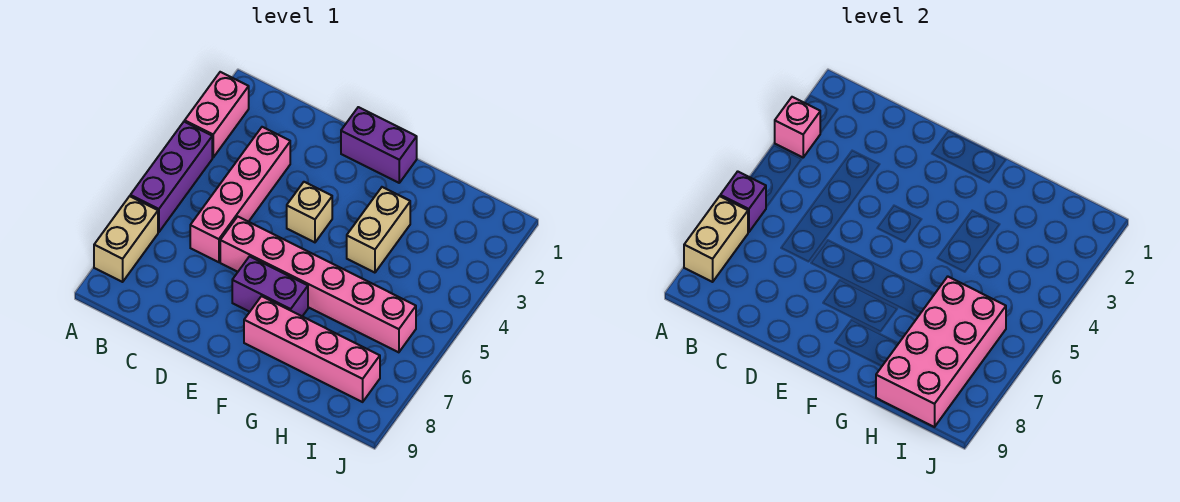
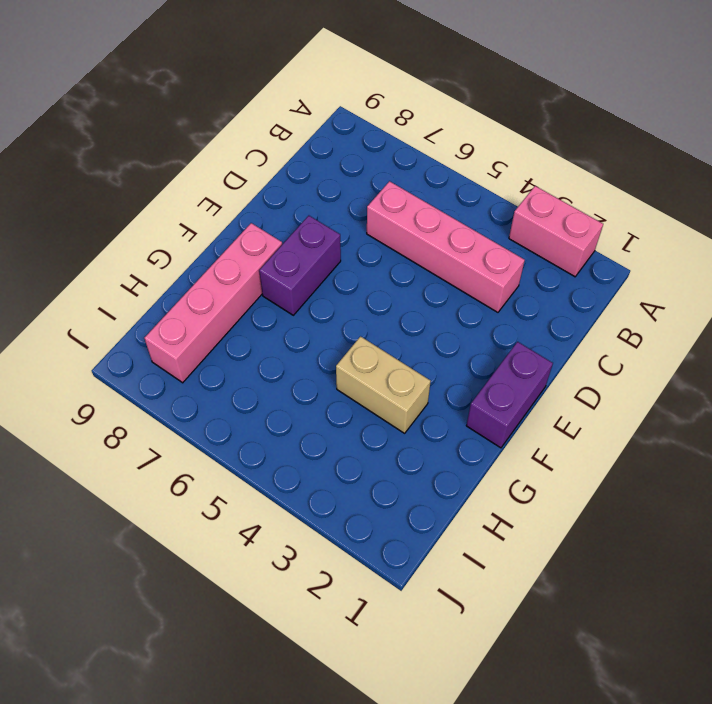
none -> purple brick A4:A6 level 1
none -> tan brick A7:A8 level 1
none -> pink brick D6:I6 level 1

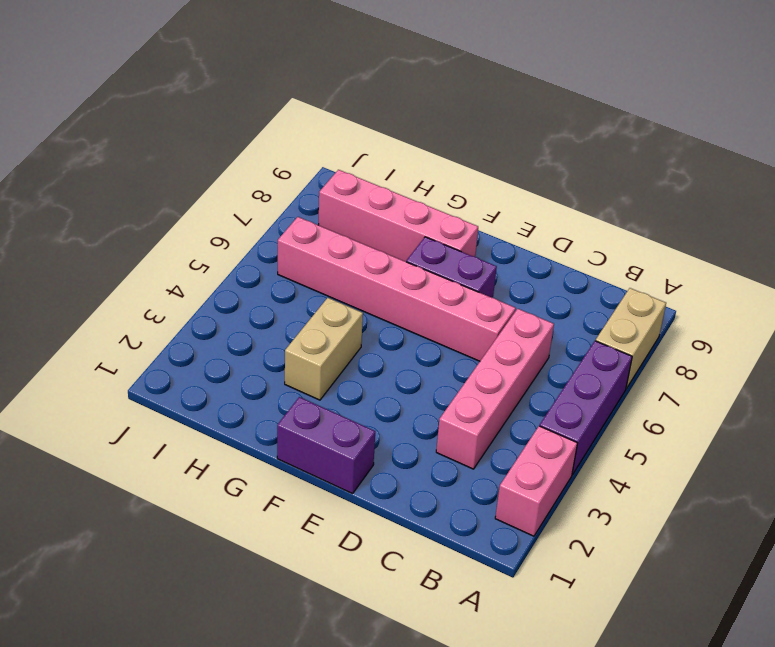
none -> tan brick E4 level 1
none -> pink brick A3 level 2
none -> purple brick A6 level 2

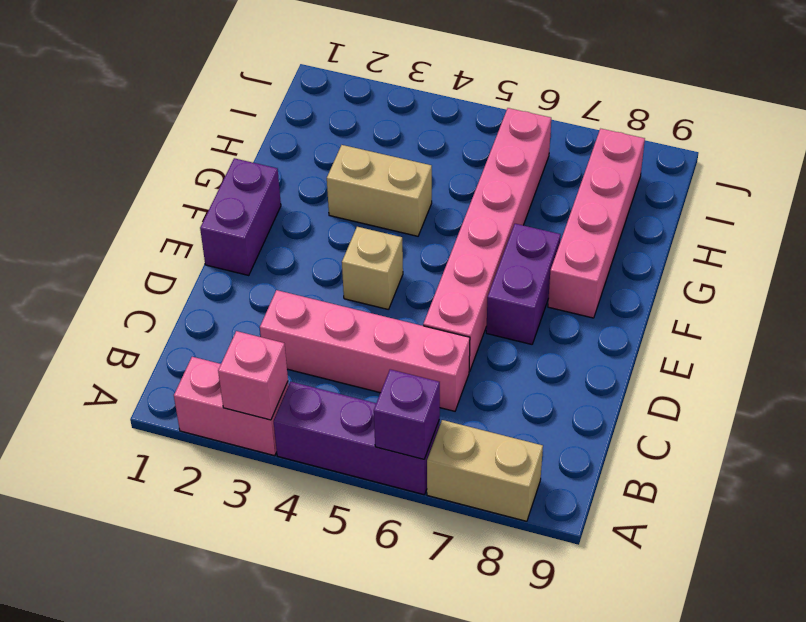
none -> tan brick A7:A8 level 2
none -> pink brick H6:I9 level 2

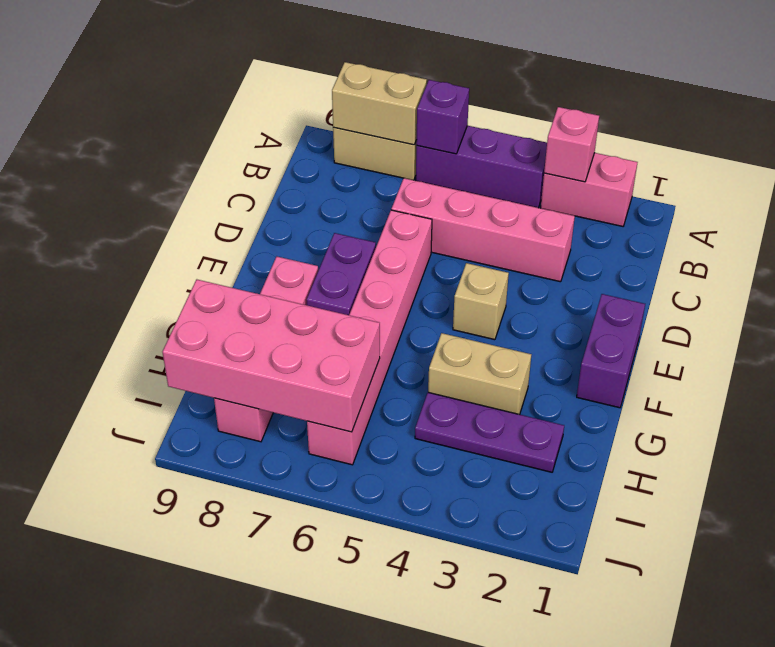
purple plate H2:H4 level 1 -> none

